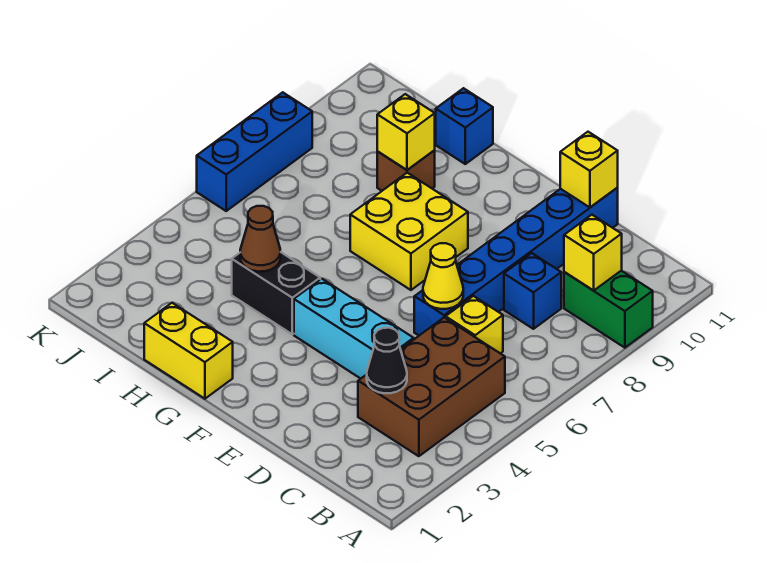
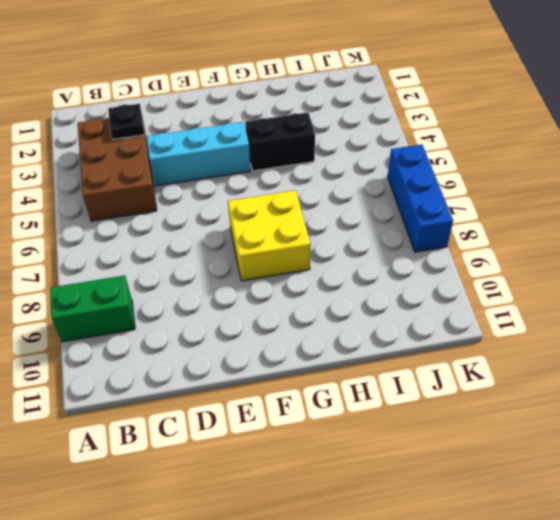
black plate C3 level 2 -> black cone C3 level 2
none -> yellow brick C6 level 1
none -> blue brick C8 level 1
none -> blue brick D6:D11 level 1

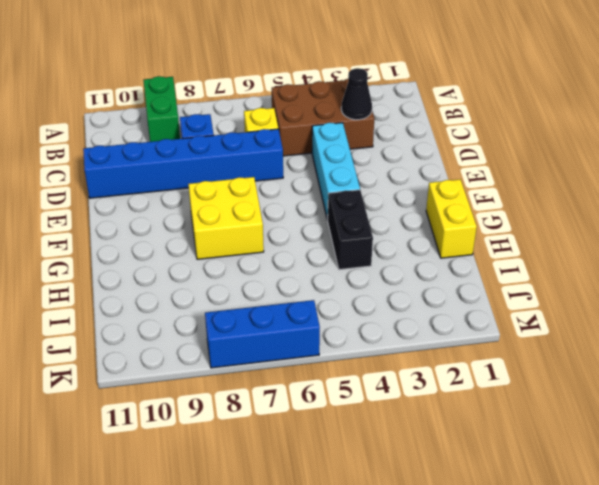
none -> brown brick H9 level 1
none -> blue brick H11 level 1
none -> yellow brick B9 level 2

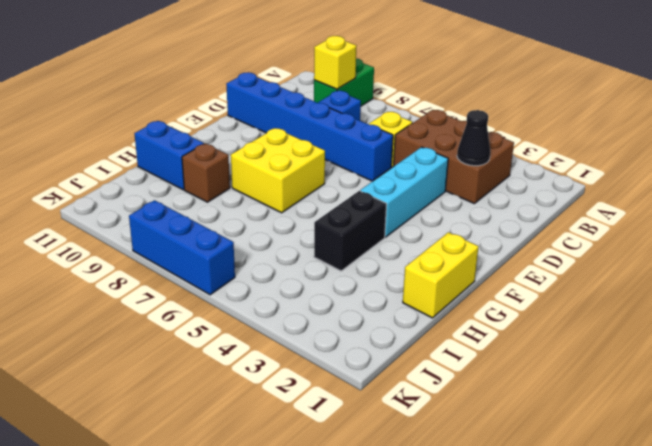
blue brick H10:H11 level 1 -> blue brick H11 level 1
none -> yellow cone D6 level 2
none -> yellow brick D11 level 2
none -> brown cone H4 level 2

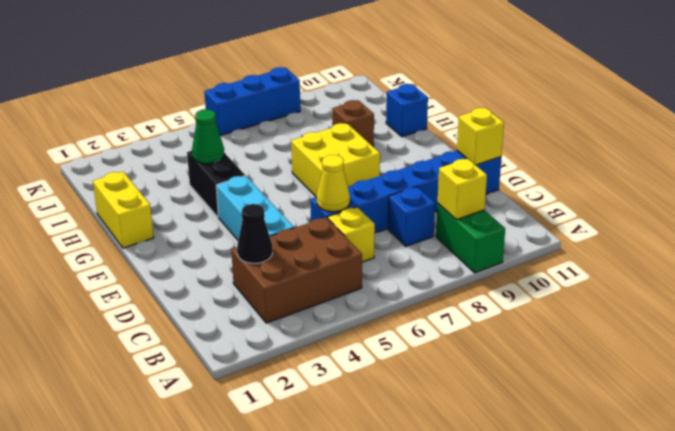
green cone H4 level 2 -> brown cone H4 level 2
none -> yellow brick H9 level 2

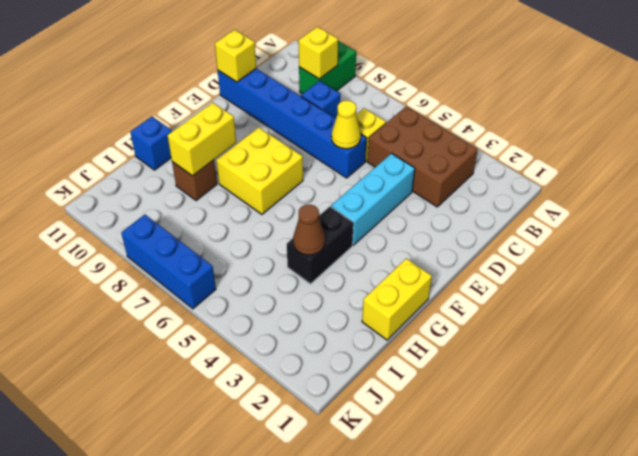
yellow brick G9:H9 level 2 -> yellow brick H9 level 2
none -> black cone C3 level 2

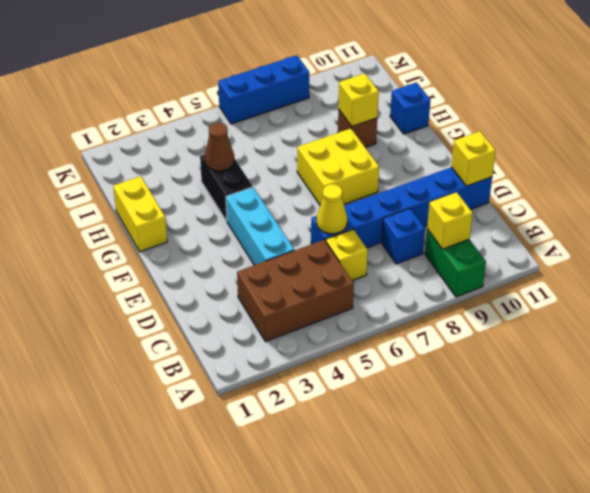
none -> black cone C3 level 2

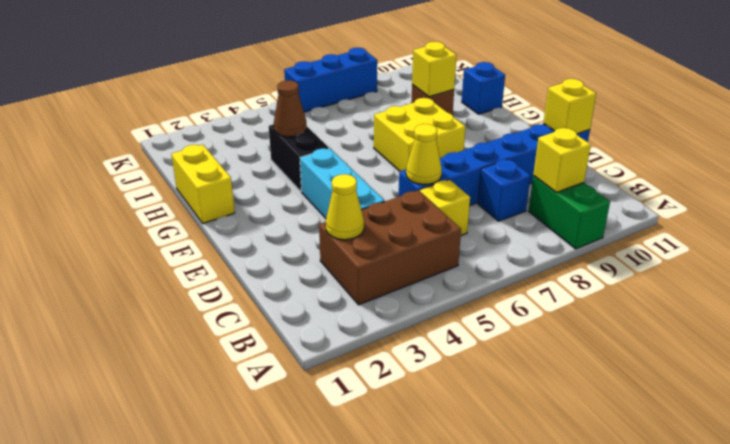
yellow cone C3 level 2 -> black cone C3 level 2

